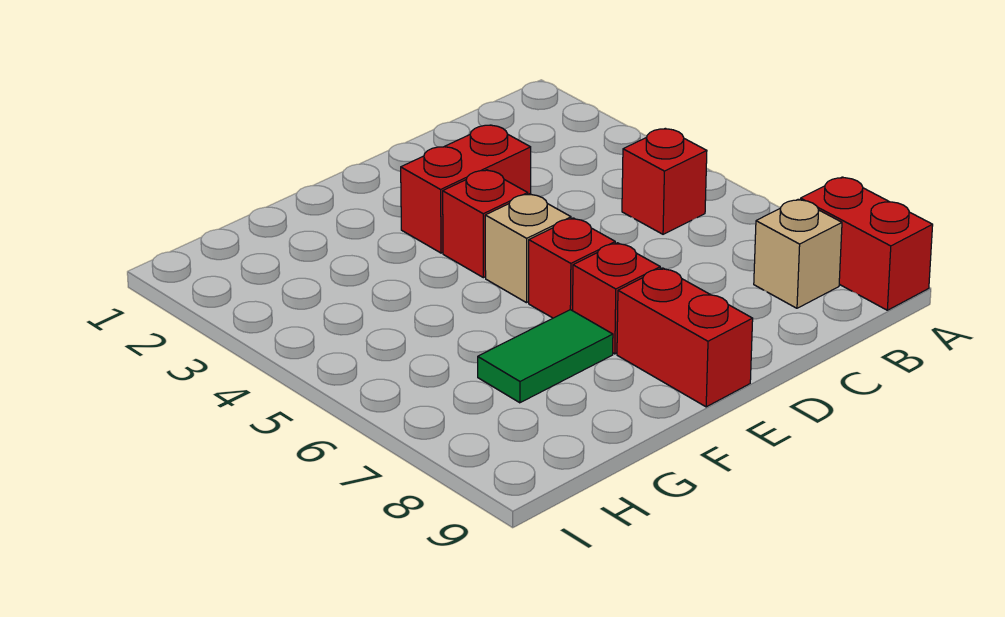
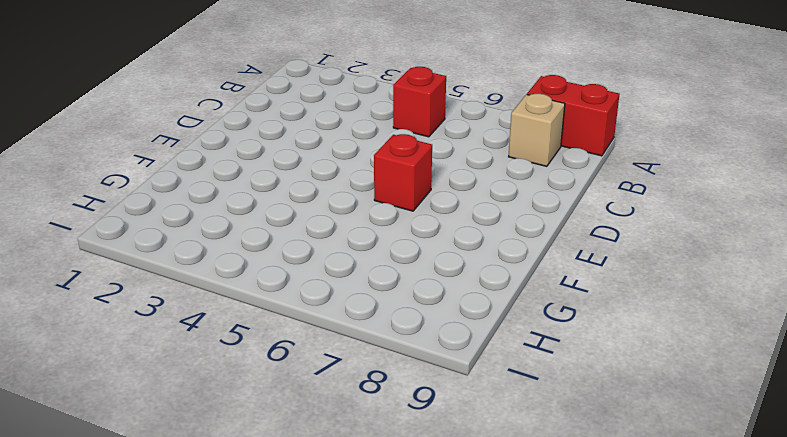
none -> red brick D3:E3 level 1
none -> red brick E4 level 1

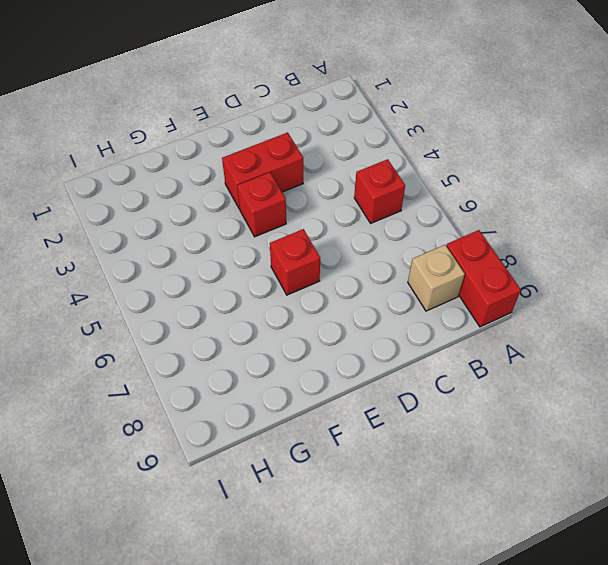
none -> tan brick E5 level 1
none -> red brick E7 level 1

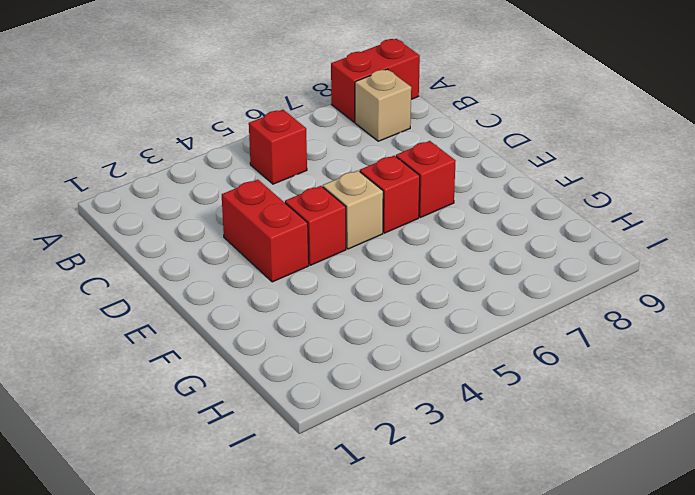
none -> red brick E8:E9 level 1
none -> green tile F7:G7 level 1

